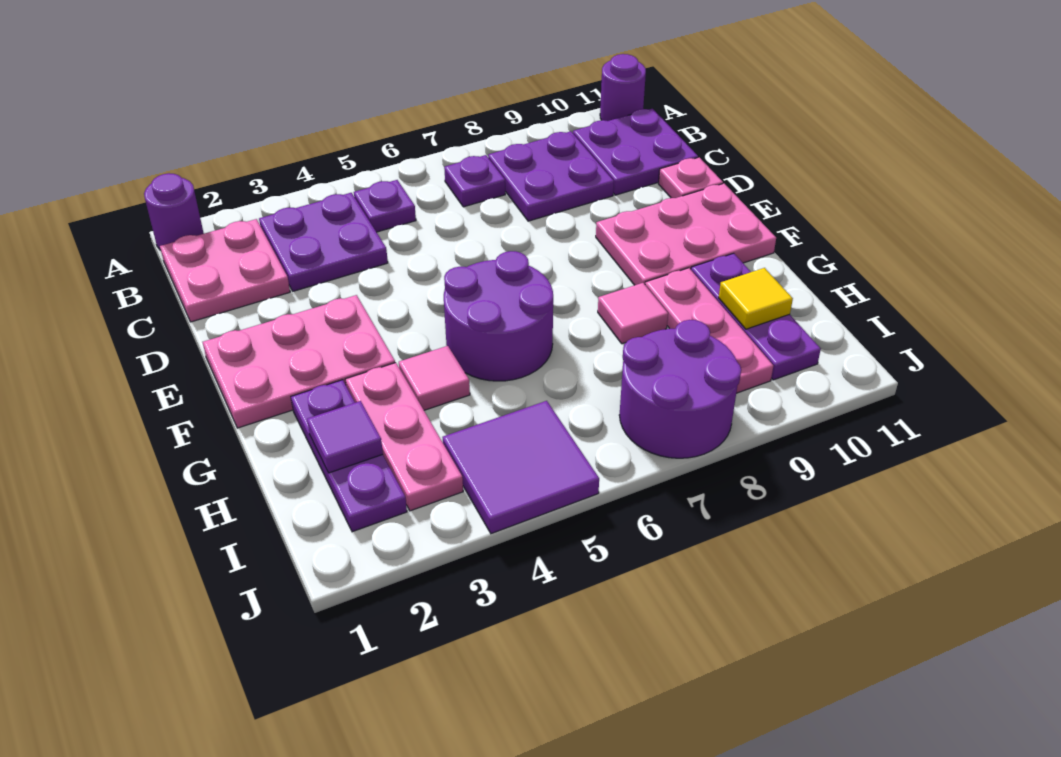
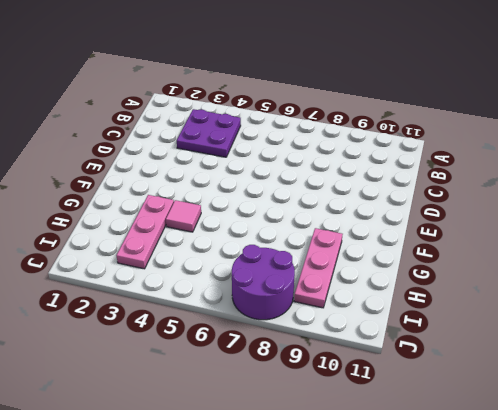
none -> purple round brick A1 level 1
none -> purple round brick A11 level 1
none -> pink plate B1:C2 level 1

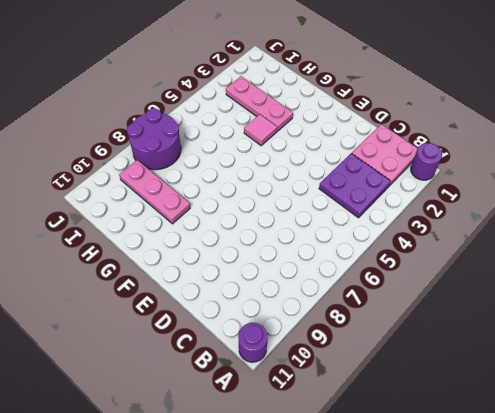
none -> purple plate B5 level 1
none -> purple plate B7 level 1
none -> purple plate B8:C9 level 1

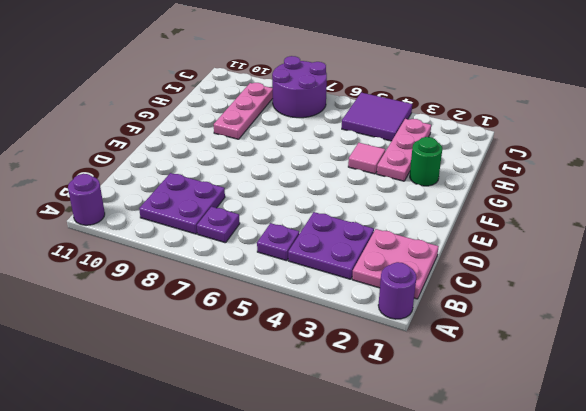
green round brick G2 level 1 -> purple plate G2:I2 level 1
none -> purple plate B10:C11 level 1
none -> pink plate D11 level 1
none -> pink plate E1:F3 level 1

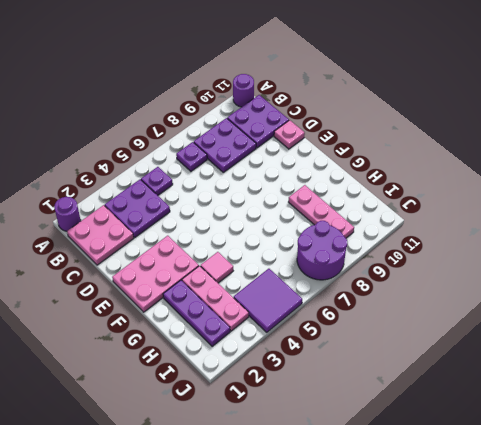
none -> pink plate E9:F11 level 1
none -> purple round brick F5:G6 level 1
none -> pink tile G8 level 1

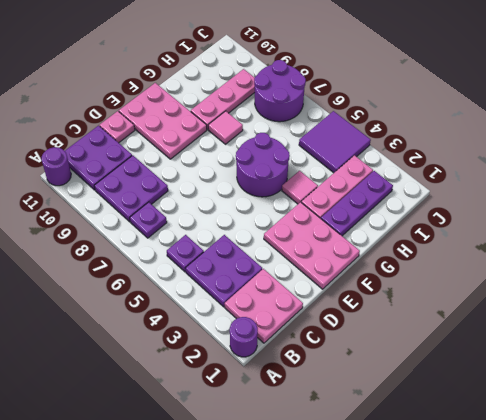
none -> purple plate G10:I10 level 1
none -> purple tile H2 level 2
none -> yellow tile H10 level 2

